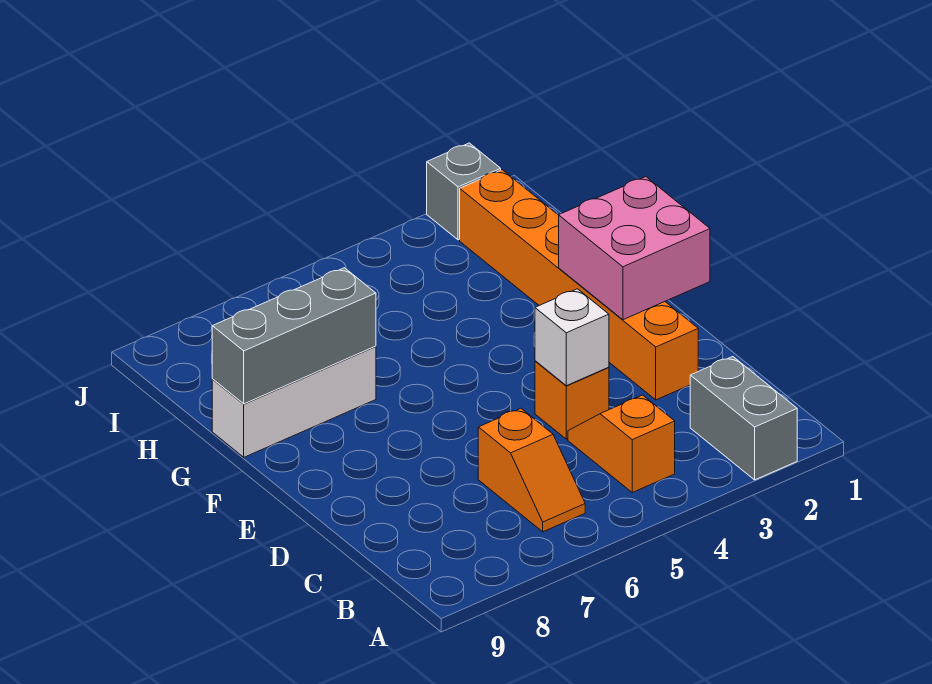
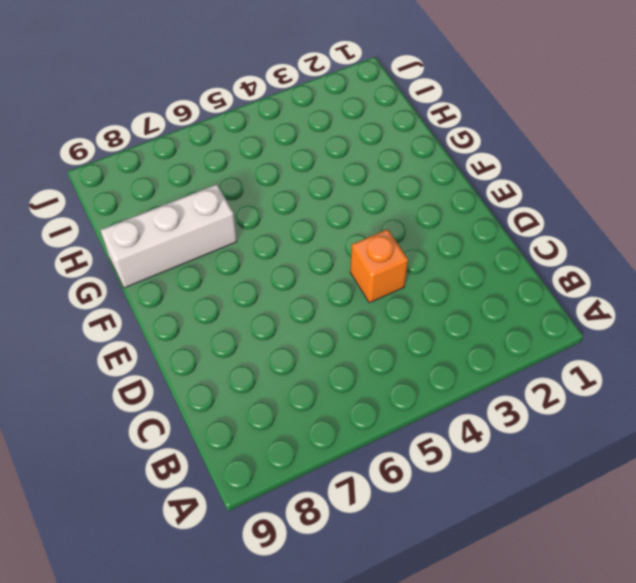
none -> grey brick A2:B2 level 1
none -> orange slope B4:C4 level 1 top B

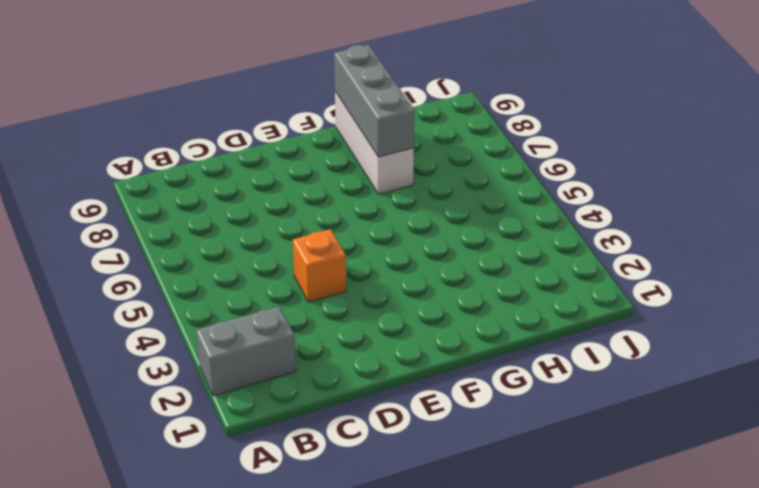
none -> orange slope B4:C4 level 1 top B
none -> orange slope B6:C6 level 1 top C

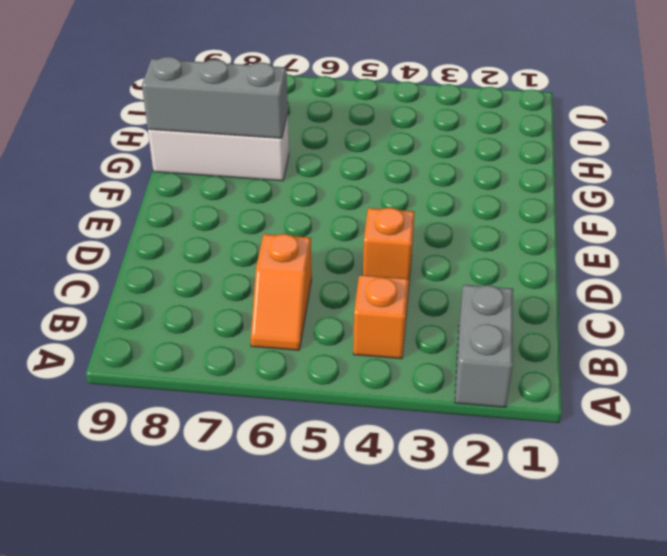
none -> orange brick D2:I2 level 1
none -> grey brick J2 level 1

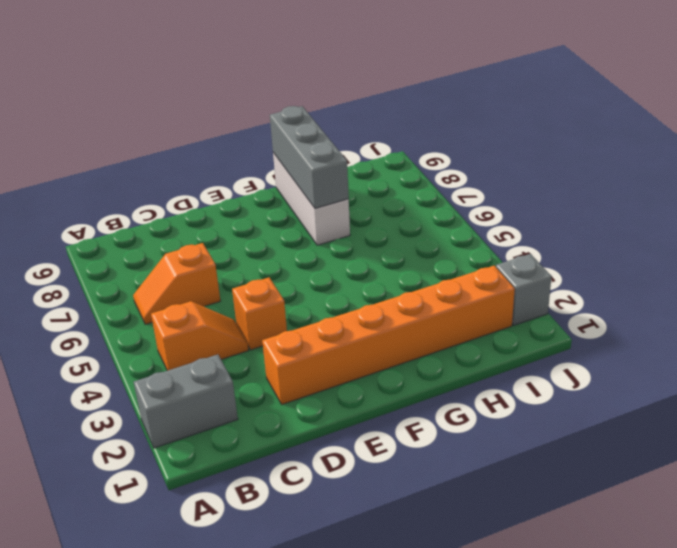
none -> white brick D4 level 2
none -> pink brick E1:F2 level 2

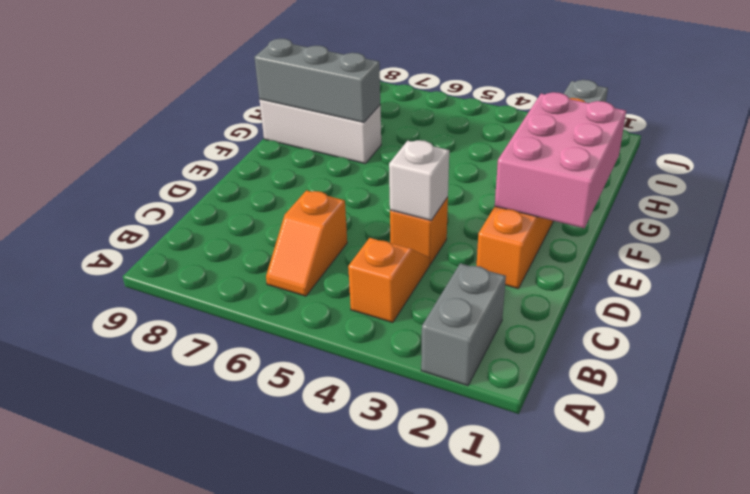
pink brick E1:G2 level 2 -> pink brick E1:F2 level 2

